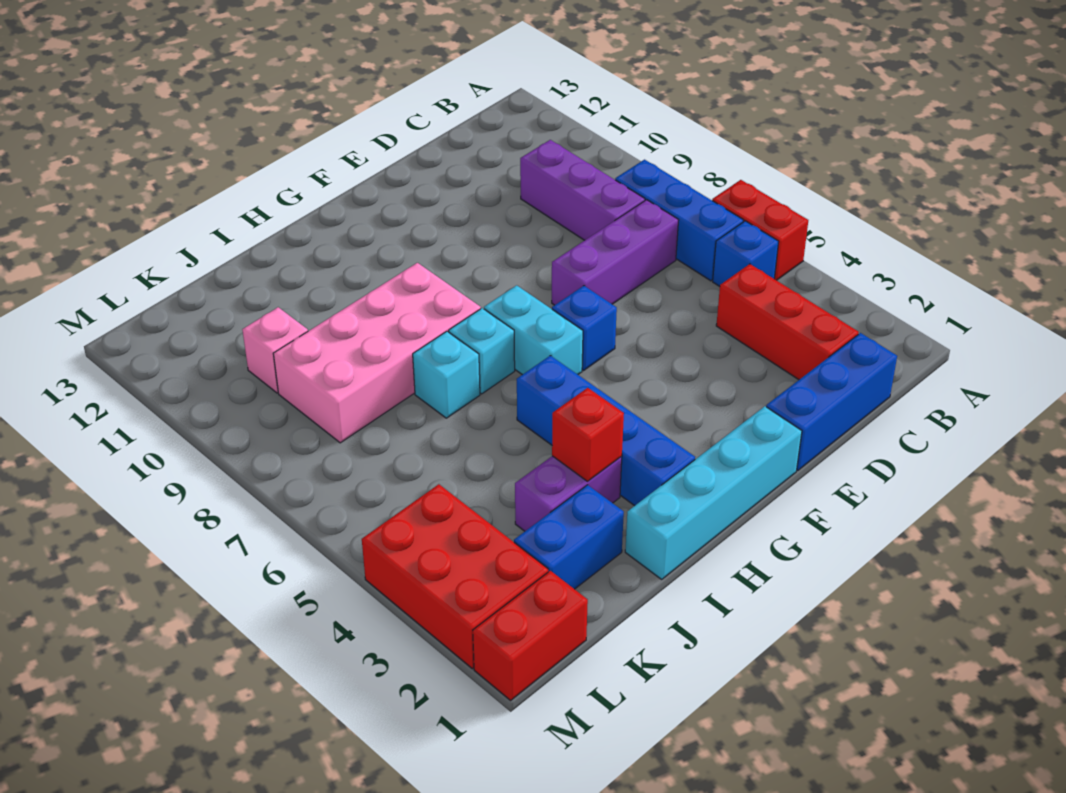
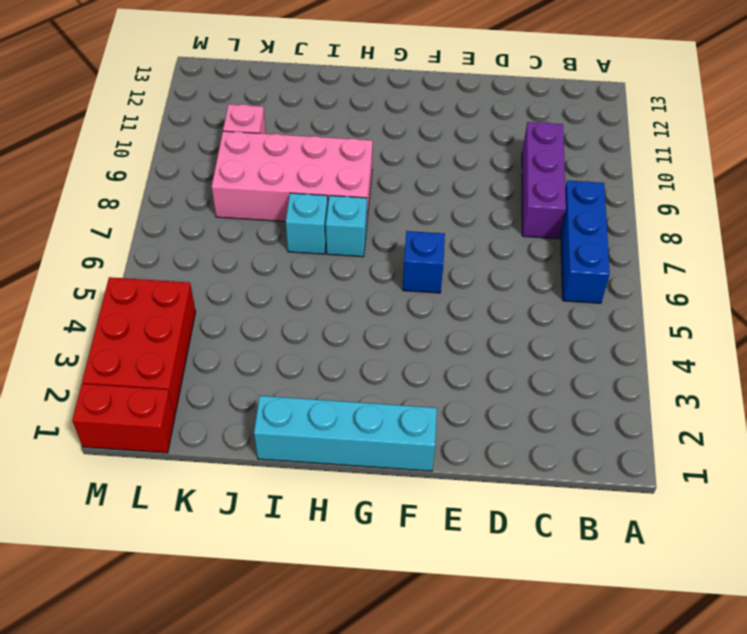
none -> red brick A5:A6 level 1
none -> blue brick B5 level 1
none -> blue brick C1:E1 level 1

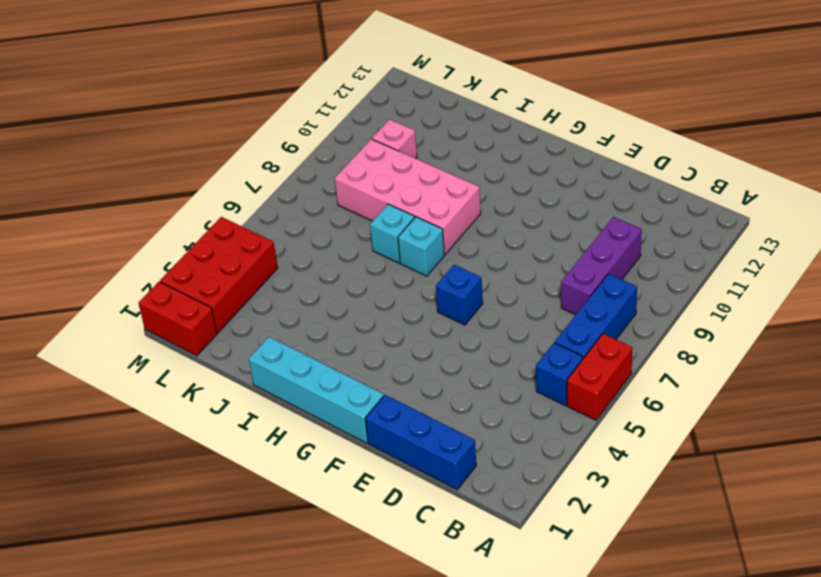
none -> red brick C2:C4 level 1
none -> purple brick C7:E7 level 1
none -> cyan brick G6:G7 level 1

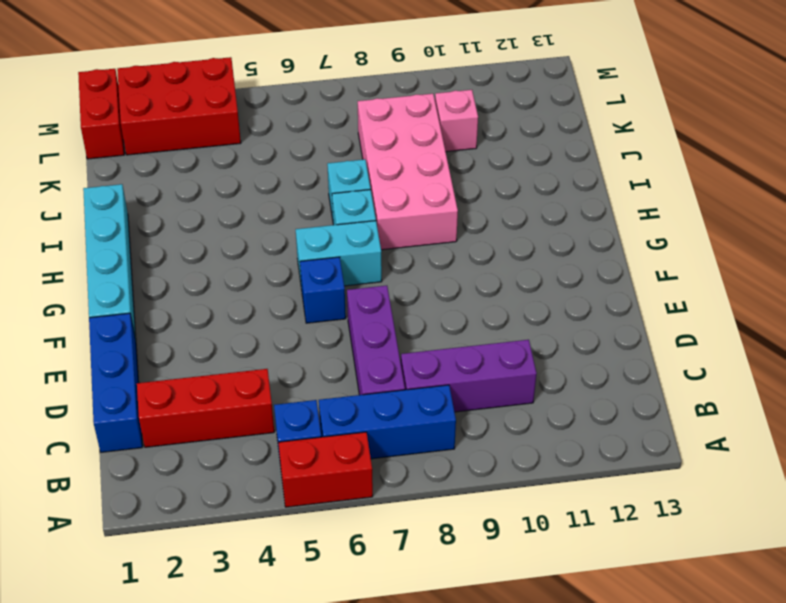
none -> blue brick H2:H5 level 1
none -> purple brick I3:J3 level 1
none -> blue brick J2:K2 level 1

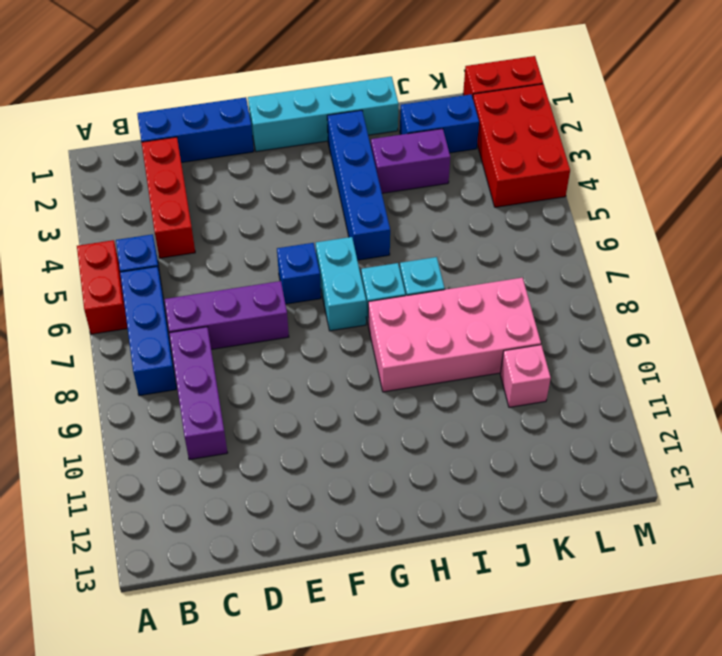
none -> red brick I3 level 2

